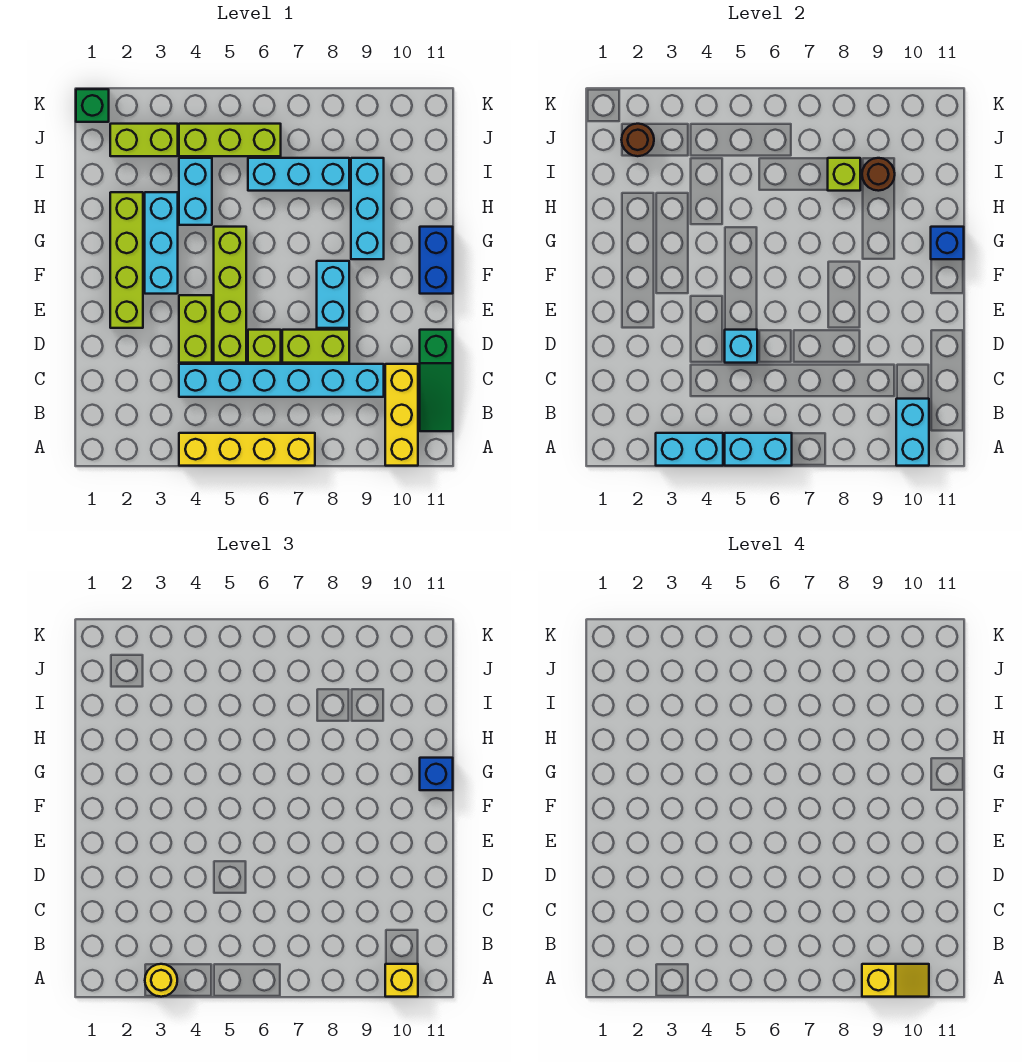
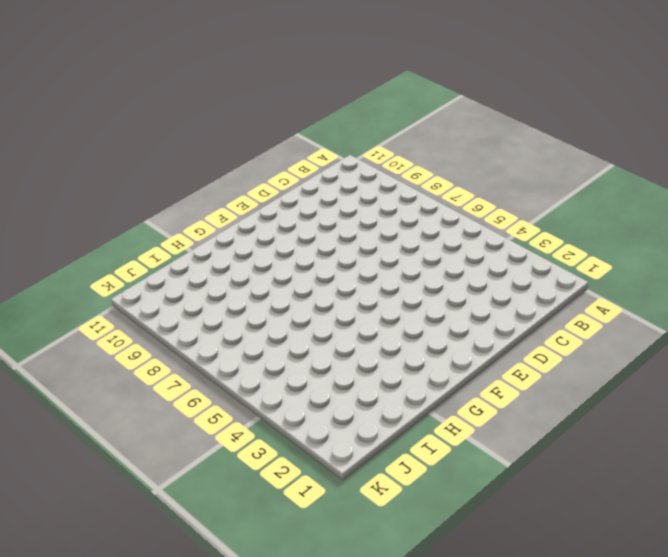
none -> yellow brick A4:A7 level 1
none -> yellow brick A10:C10 level 1
none -> green slope B11:D11 level 1 top D
none -> cyan brick C4:C9 level 1

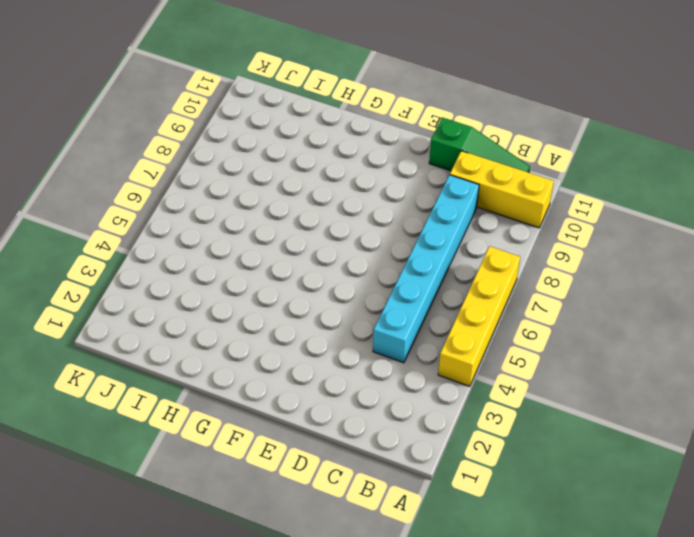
none -> lime brick D4:E4 level 1
none -> lime brick D5:G5 level 1
none -> lime brick D6 level 1
none -> lime brick D7:D8 level 1

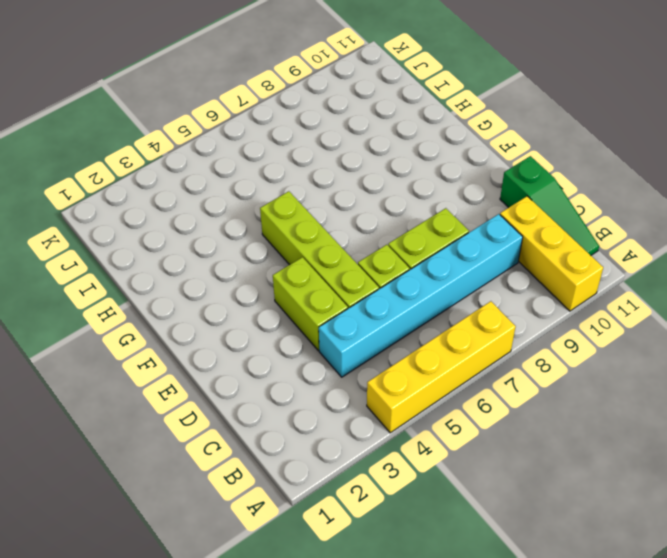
none -> lime brick E2:H2 level 1
none -> cyan brick E8:F8 level 1
none -> cyan brick F3:H3 level 1
none -> blue brick F11:G11 level 1

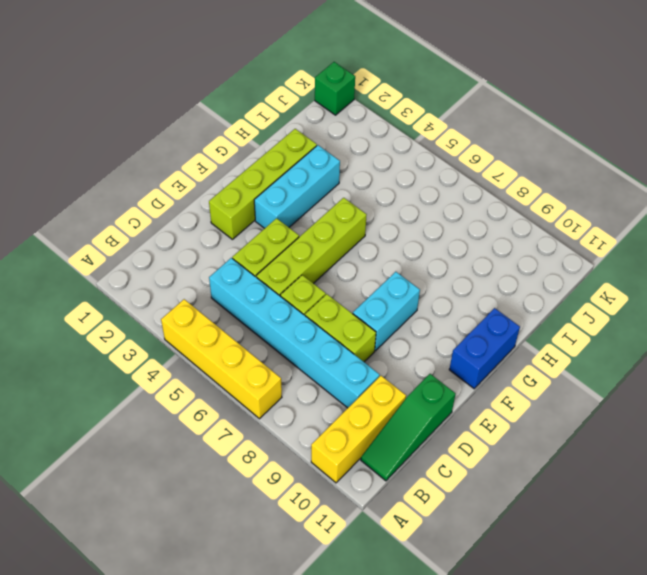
none -> cyan brick G9:I9 level 1
none -> cyan brick H4:I4 level 1
none -> cyan brick I6:I8 level 1
none -> lime brick J2:J3 level 1

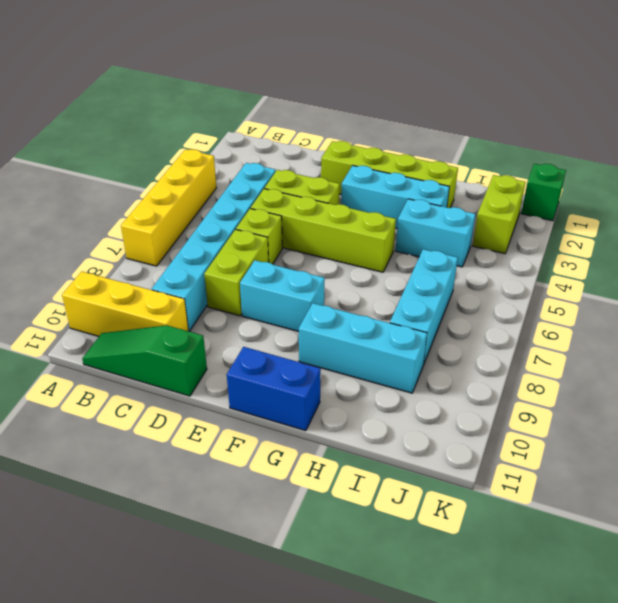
none -> lime brick J4:J6 level 1
none -> cyan brick A3:A4 level 2
none -> cyan brick A5:A6 level 2
none -> cyan brick A10:B10 level 2

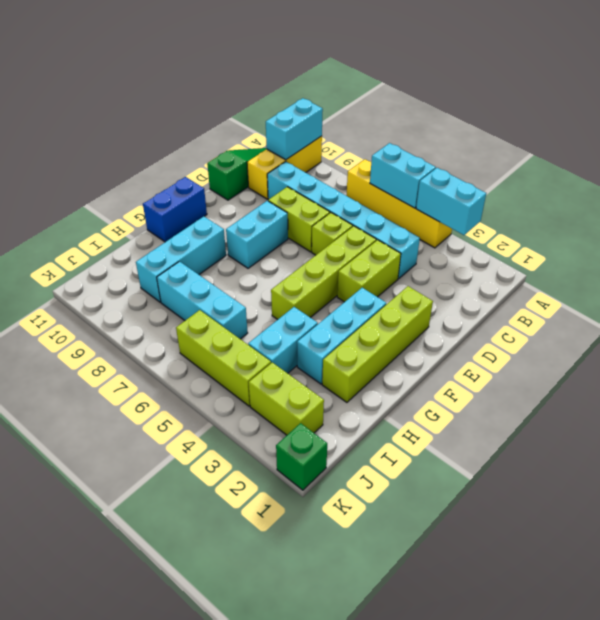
none -> cyan brick D5 level 2
none -> blue brick G11 level 2
none -> lime brick I8 level 2
none -> brown round brick I9 level 2

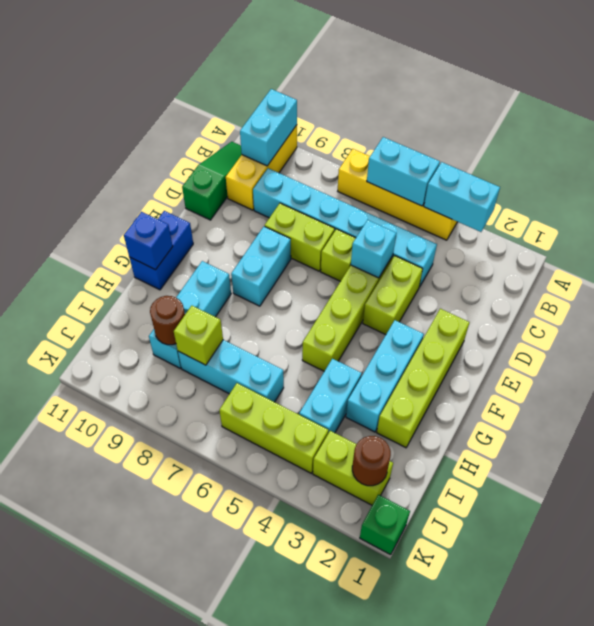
none -> yellow round brick A3 level 3
none -> yellow brick A10 level 3
none -> blue brick G11 level 3
none -> yellow slope A9:A10 level 4 top 9

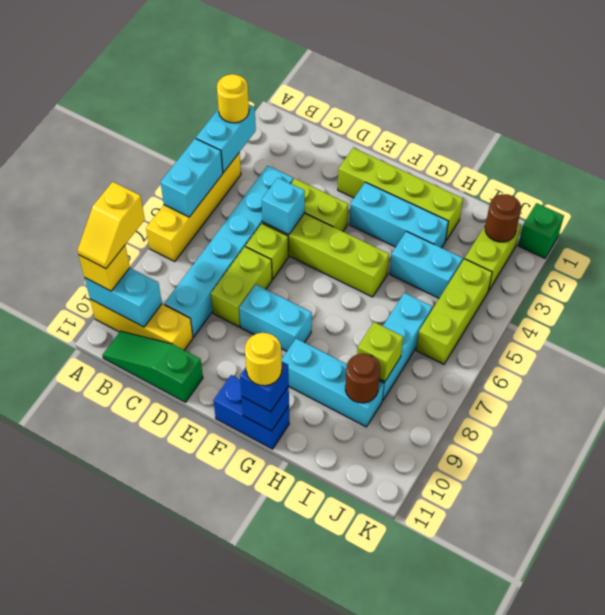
yellow round brick G11 level 4 -> none

